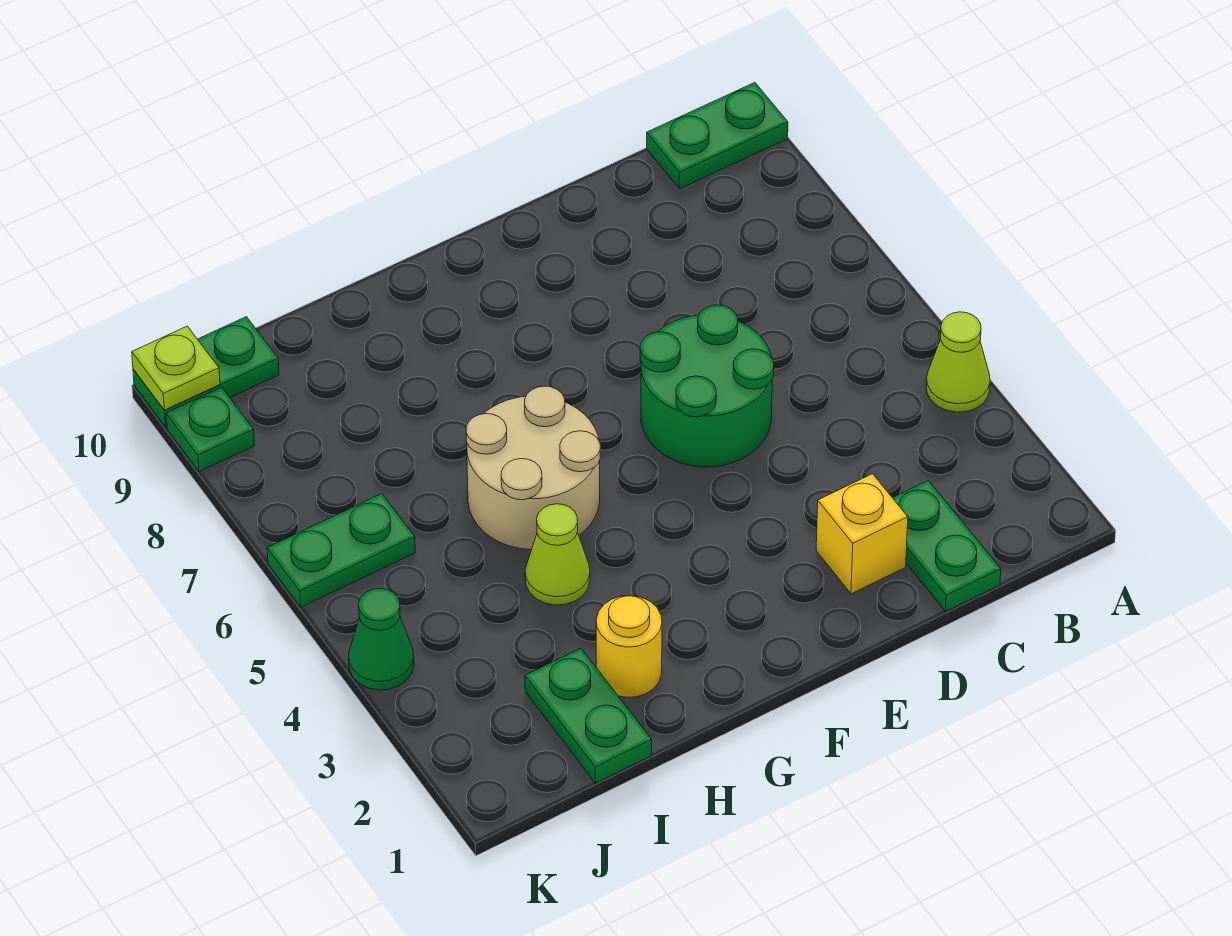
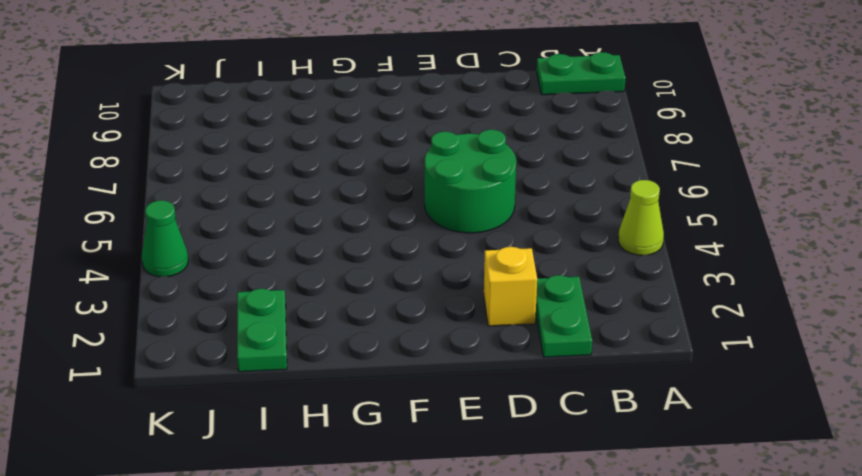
none -> tan round brick G5:H6 level 1
none -> yellow round brick H2 level 1
none -> lime cone H4 level 1

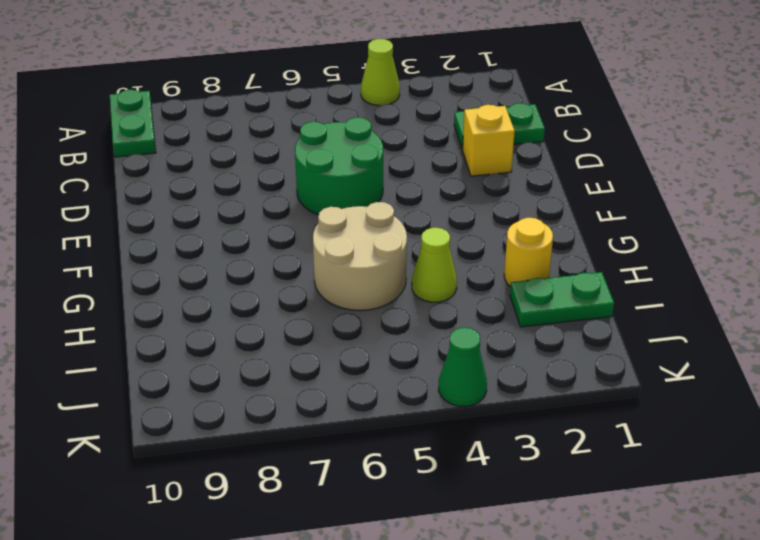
none -> green plate J6:K6 level 1
none -> green plate J10:K10 level 1
none -> green plate K9 level 1

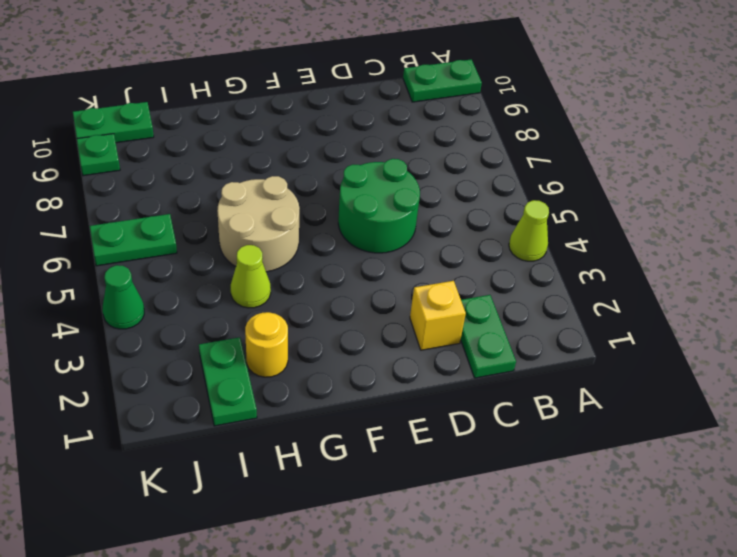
none -> lime plate K10 level 2

